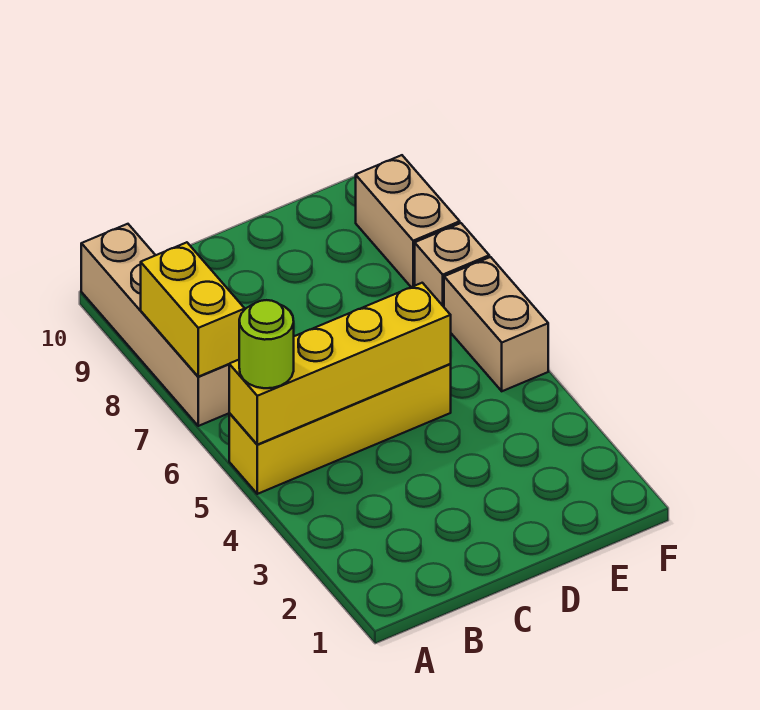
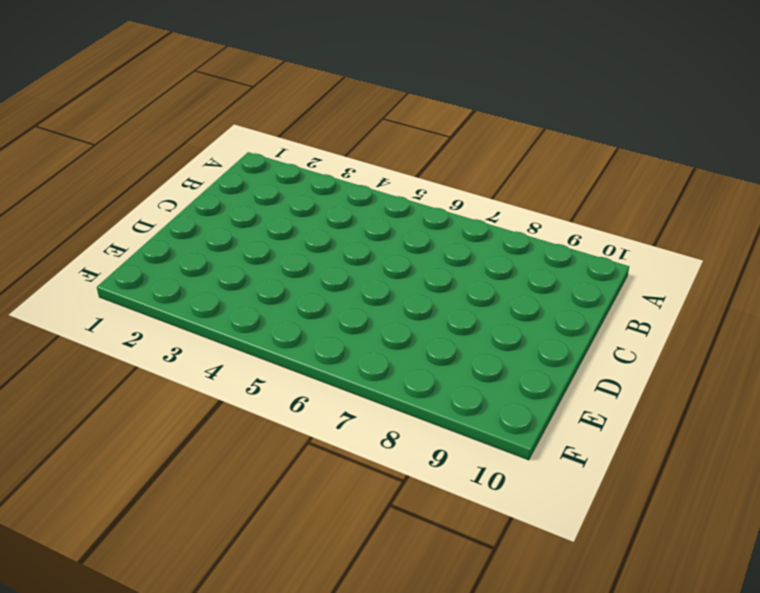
none -> yellow brick A5:D5 level 1
none -> tan brick A7:A10 level 1

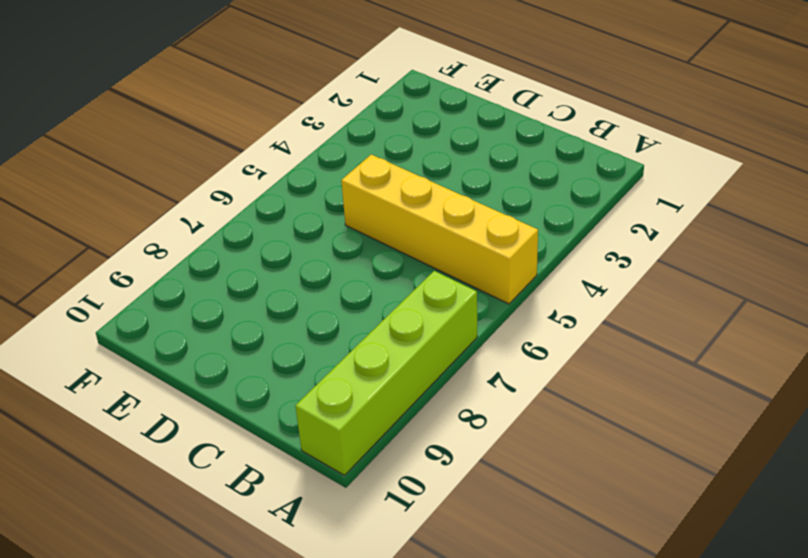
lime brick A7:A10 level 1 -> tan brick A7:A10 level 1
none -> tan brick F5:F6 level 1
none -> tan brick F7 level 1

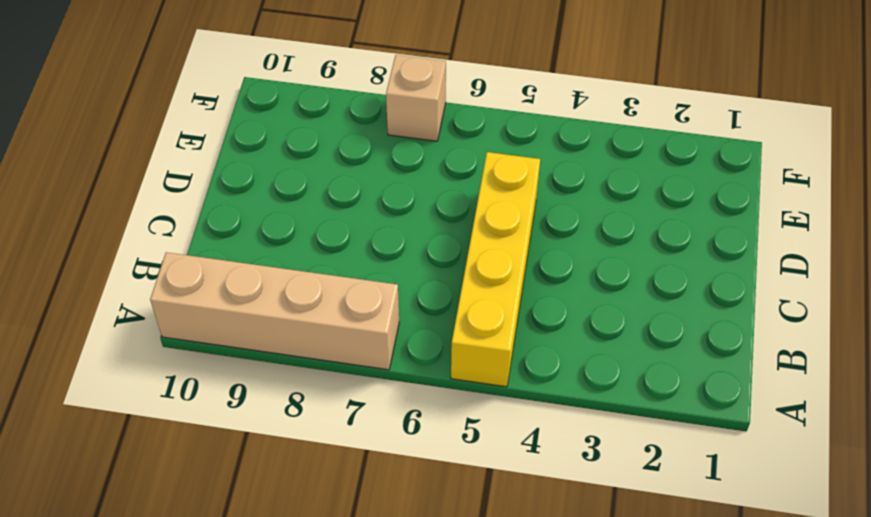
none -> tan brick F5:F6 level 1
none -> tan brick F8:F9 level 1

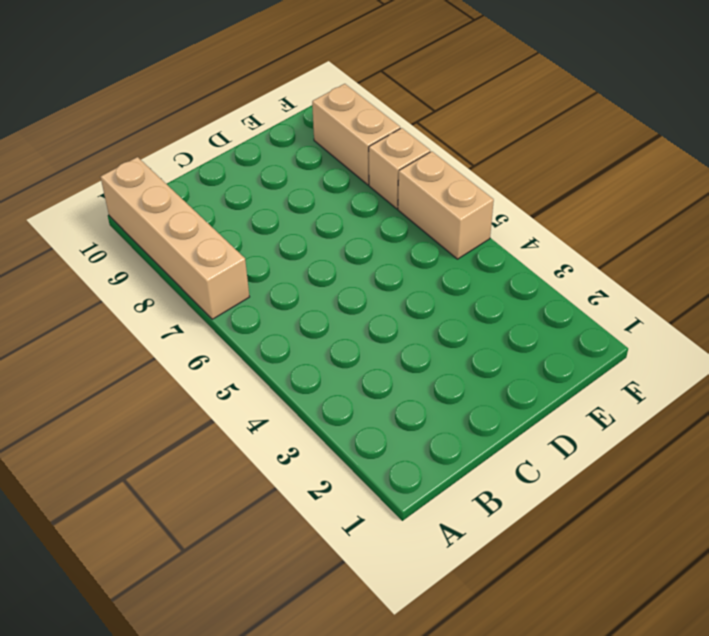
none -> yellow brick A5:D5 level 1
none -> yellow brick A5:D5 level 2

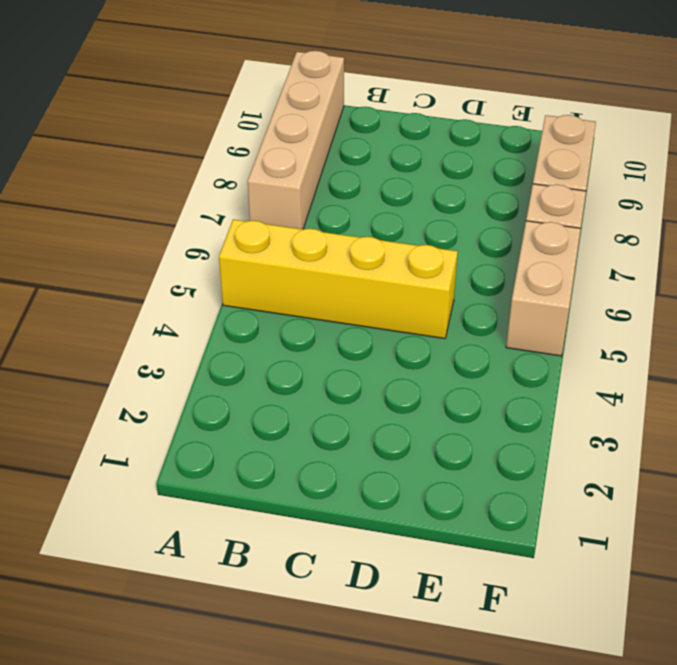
none -> yellow brick A5:D5 level 2
none -> yellow brick A7:A8 level 2

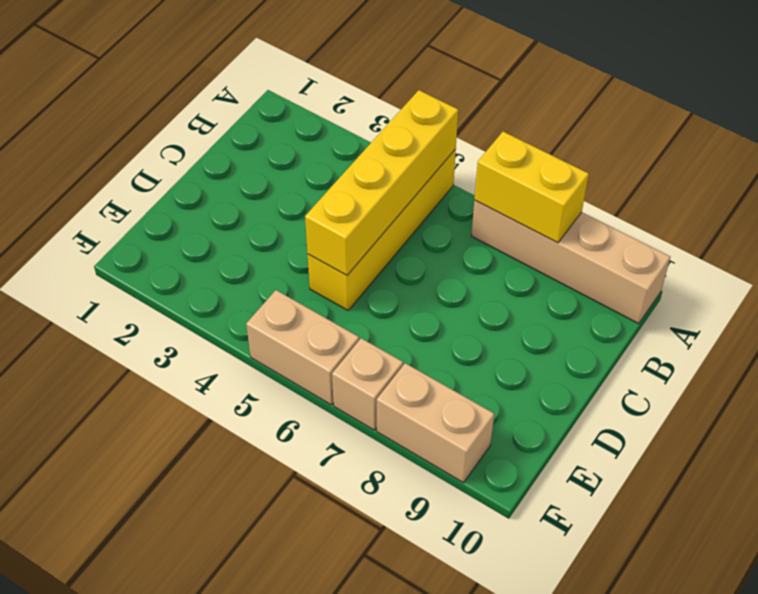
none -> lime round brick A5 level 3

